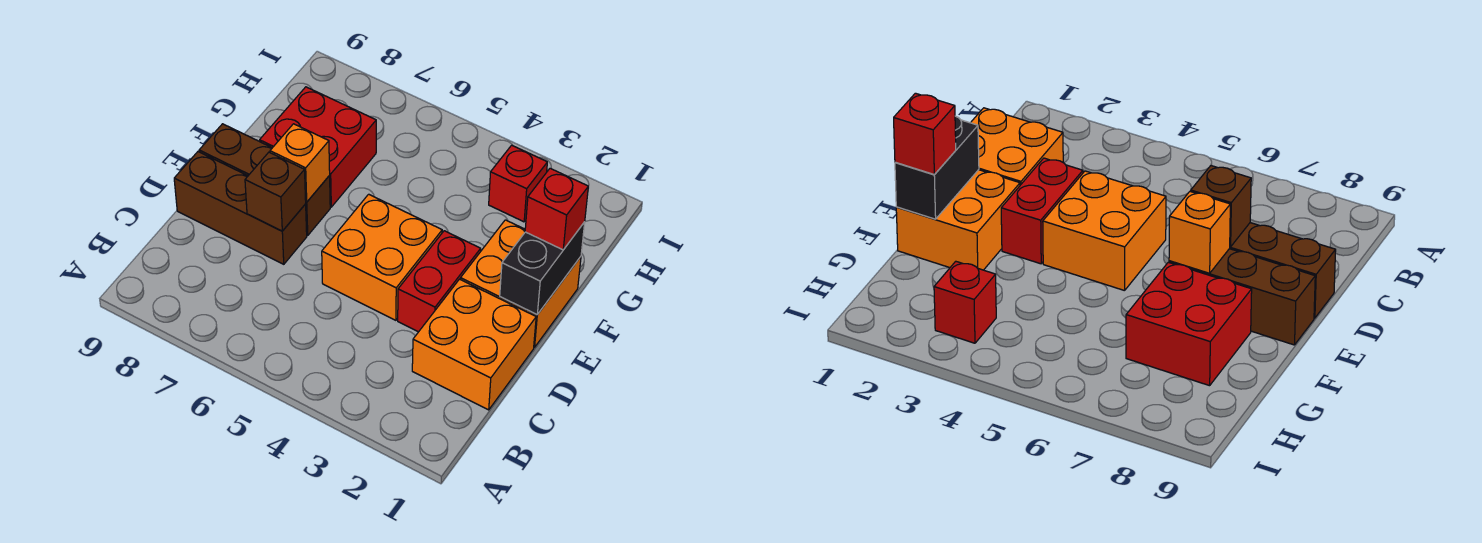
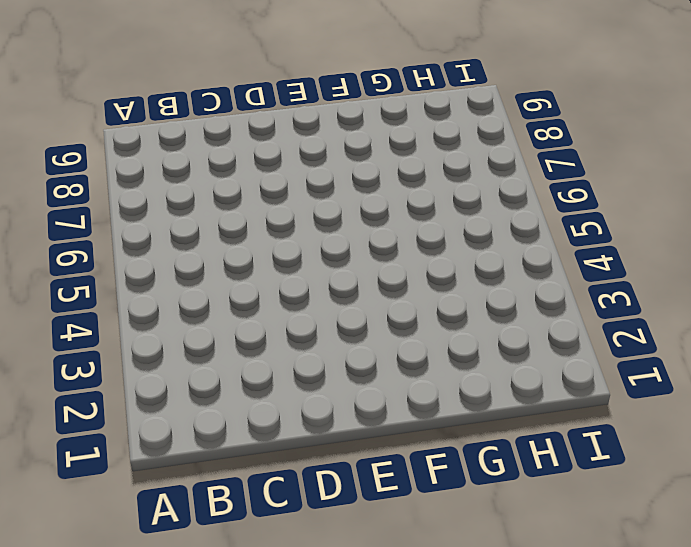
none -> orange brick C1:D2 level 1
none -> red brick D3:E3 level 1
none -> orange brick D4:E5 level 1

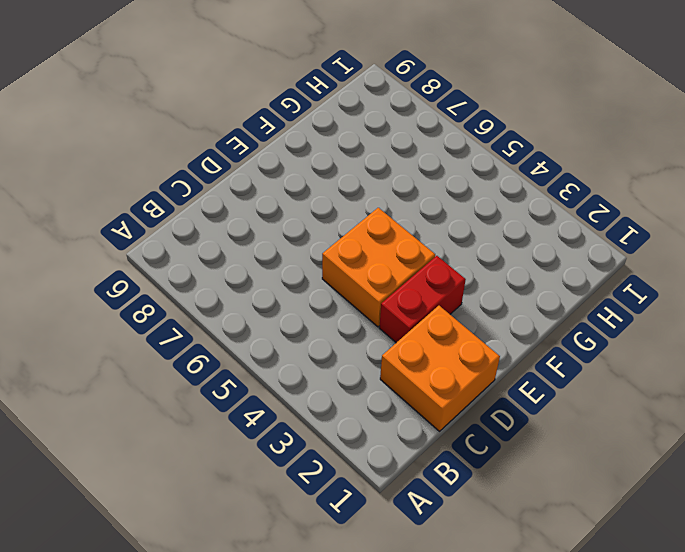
none -> brown brick D7:D9 level 1
none -> orange brick E1:F2 level 1
none -> brown brick E7:E9 level 1

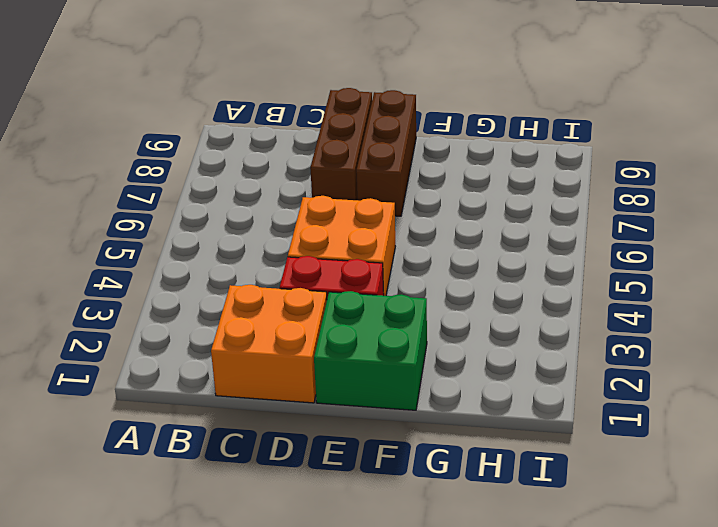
green brick E1:F2 level 1 -> orange brick E1:F2 level 1
none -> red brick F7:G8 level 1
none -> red brick H3 level 1
none -> brown brick D7 level 2

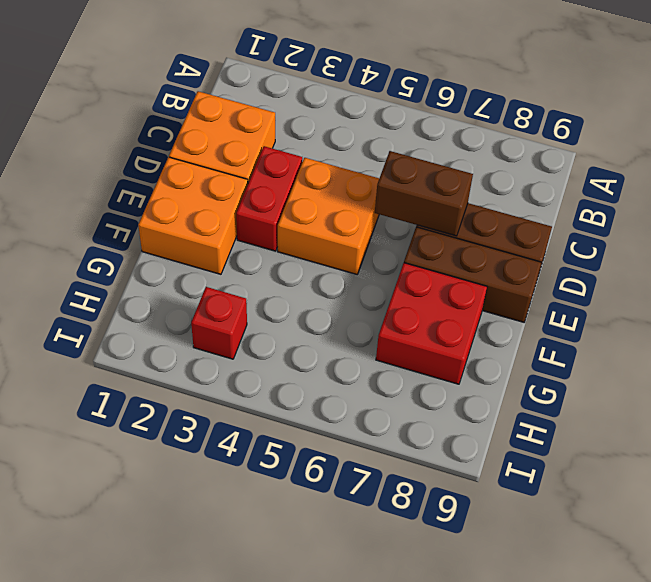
brown brick D6:D7 level 2 -> brown brick D7 level 2
none -> black brick E1:F1 level 2
none -> orange brick E7 level 2
none -> red brick F1 level 3

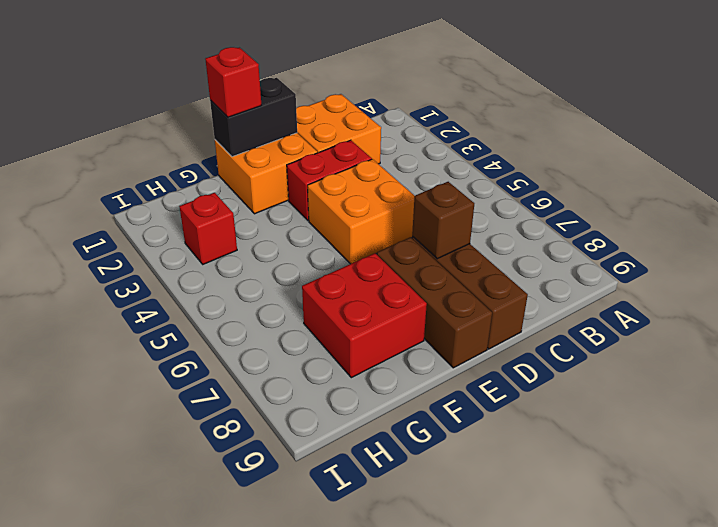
none -> orange brick E7 level 2

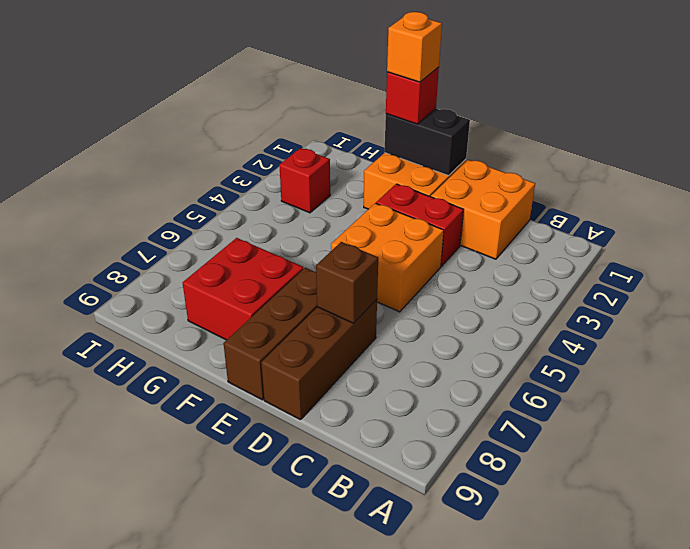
orange brick F1 level 4 -> orange brick E7 level 2

